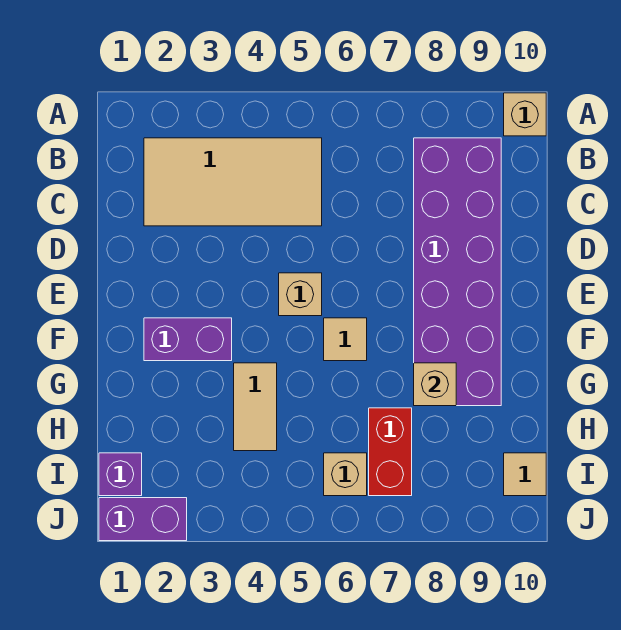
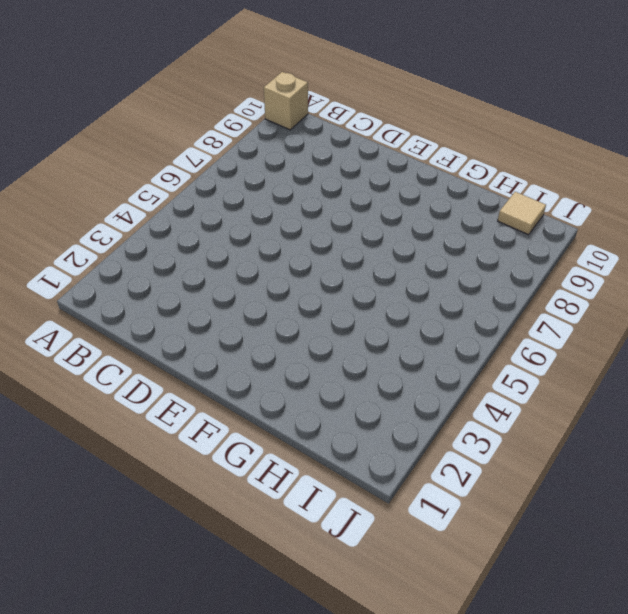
none -> tan tile B2:C5 level 1
none -> purple brick B8:G9 level 1
none -> tan brick E5 level 1

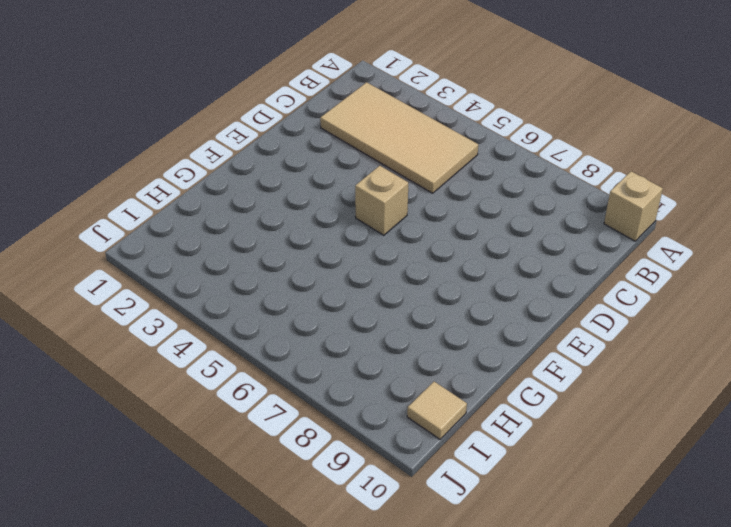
none -> purple brick B8:G9 level 1
none -> purple brick F2:F3 level 1
none -> tan tile F6 level 1

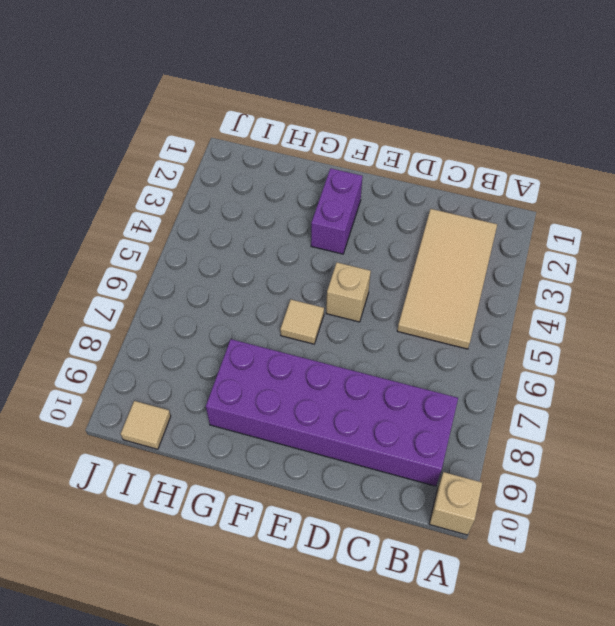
none -> tan tile G4:H4 level 1
none -> red brick H7:I7 level 1
none -> purple brick I1 level 1

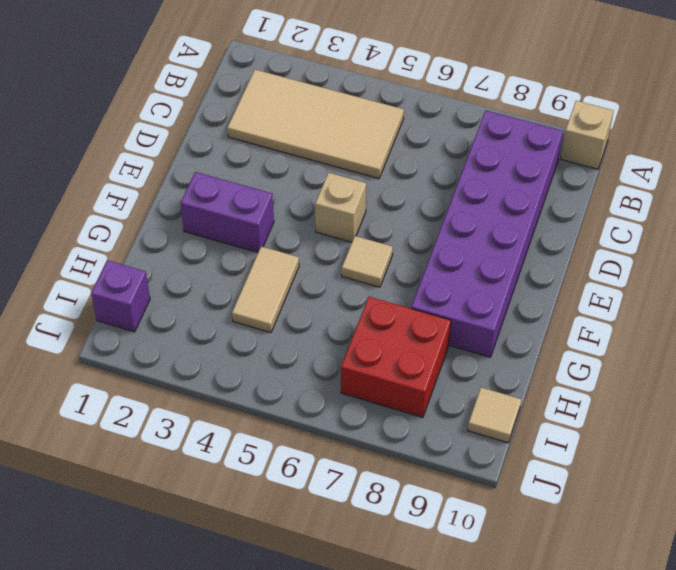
red brick H7:I8 level 1 -> red brick H7:I7 level 1
none -> tan brick I6 level 1
none -> purple brick J1:J2 level 1
none -> tan brick G8 level 2

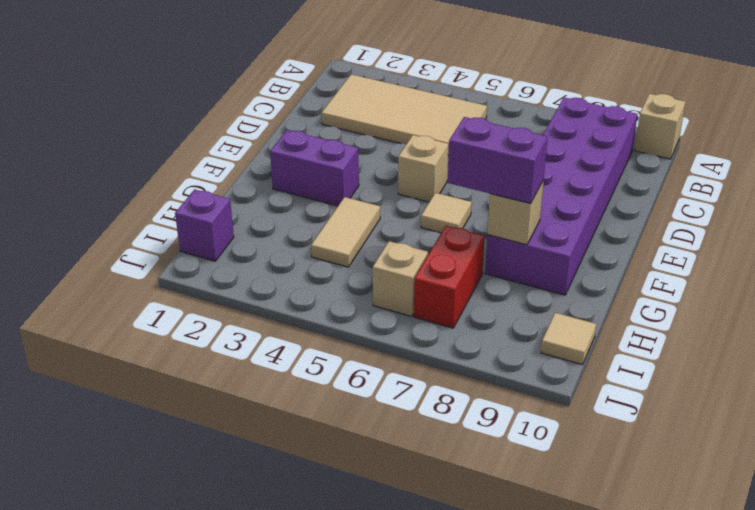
purple brick G7:G8 level 3 -> purple brick J1:J2 level 1

